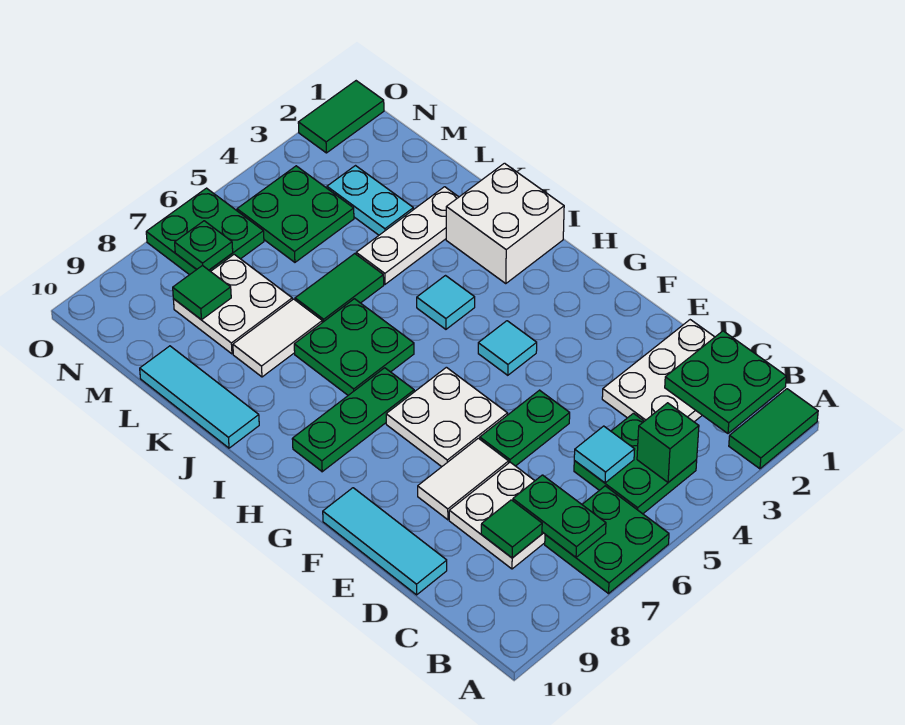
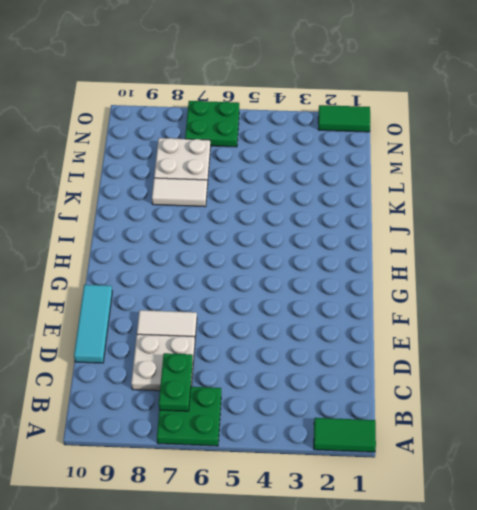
none -> green plate B4:C5 level 1
none -> white plate C1:D3 level 1
none -> green plate E5:E6 level 1
none -> white plate F6:G7 level 1

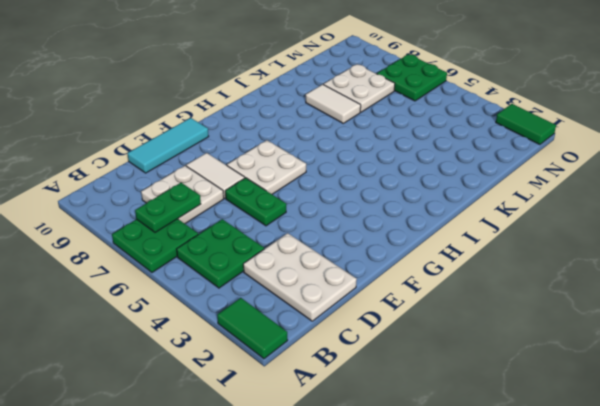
none -> cyan tile G4 level 1
none -> green plate H7:H9 level 1
none -> white brick I1:J2 level 1
none -> cyan tile I4 level 1

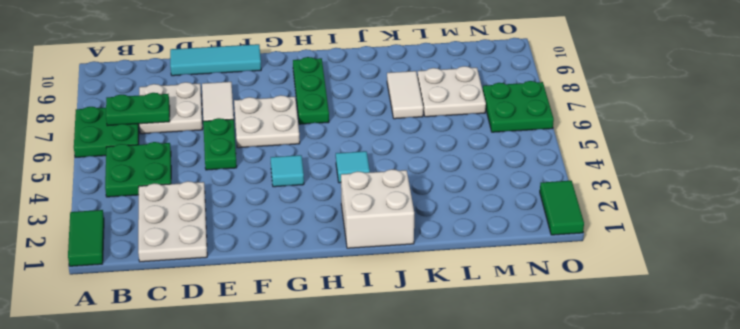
none -> green plate I6:J7 level 1
none -> cyan tile J10:L10 level 1
none -> white plate K2:K4 level 1
none -> green tile K5:K6 level 1

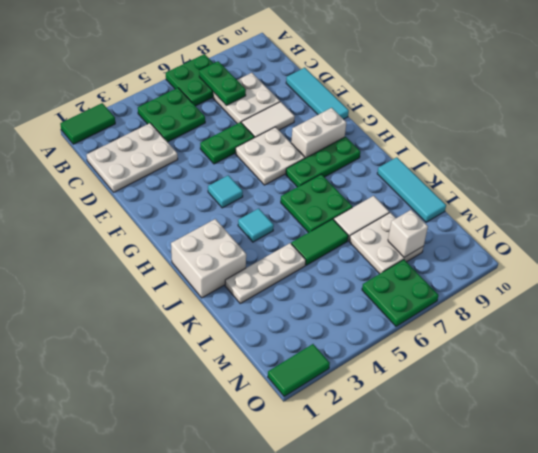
white brick G8:G9 level 1 -> none
white brick M8 level 2 -> green tile M8 level 2
none -> cyan plate L3:M3 level 1
none -> green plate M4:N5 level 1
none -> green plate B1:C2 level 2
none -> green brick B4 level 2

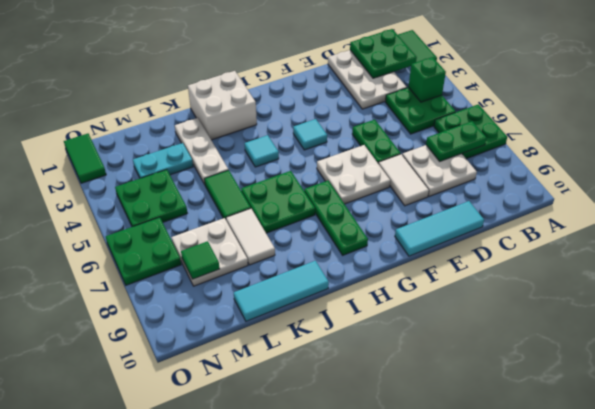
none -> cyan tile C5 level 2
none -> green tile C8 level 2
none -> green plate N7 level 2

